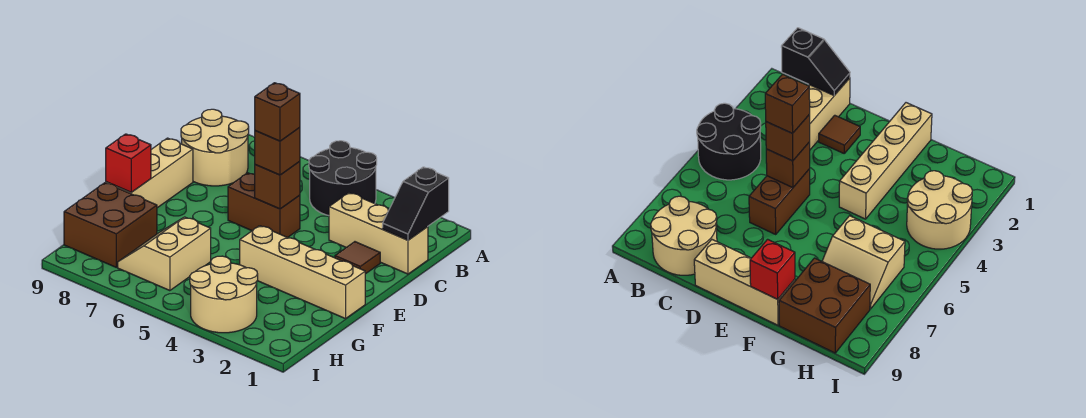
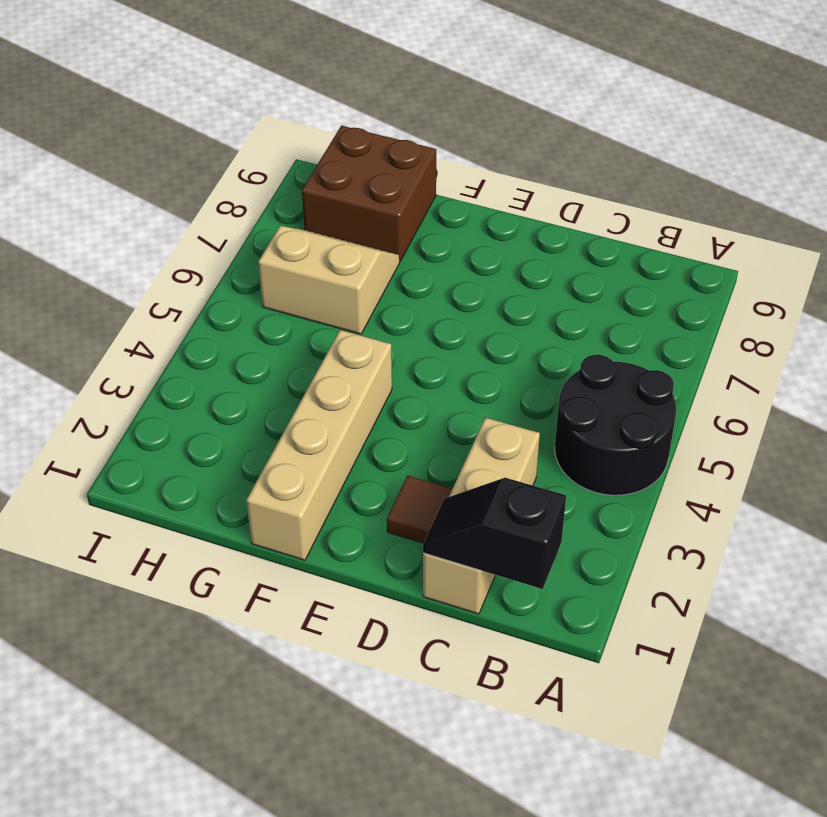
none -> tan round brick B8:C9 level 1
none -> brown brick D5:D6 level 1
none -> tan brick D9:F9 level 1

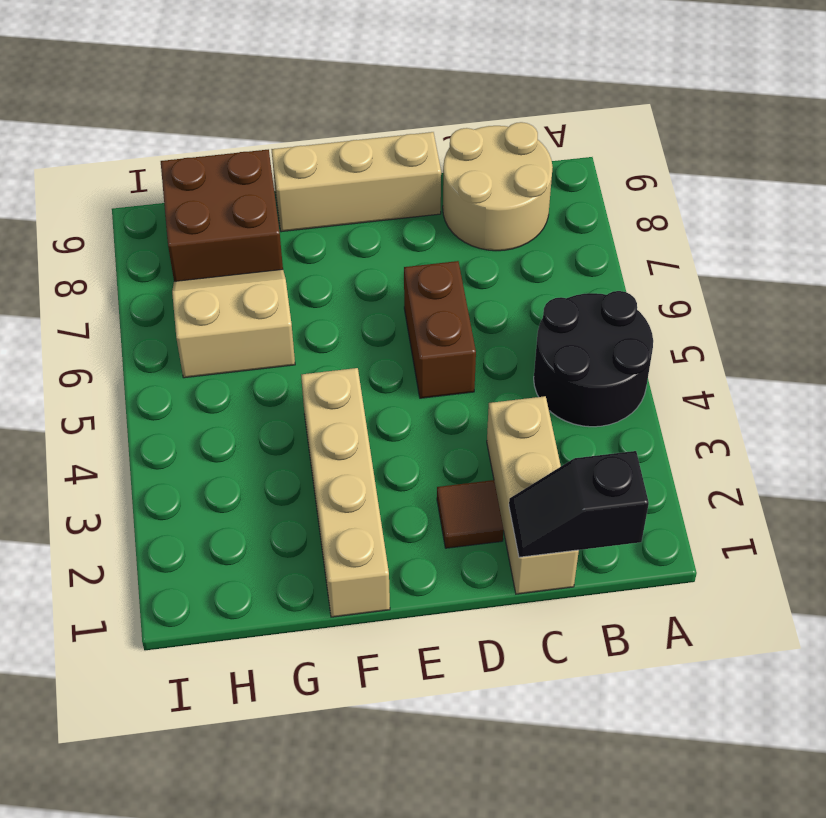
none -> tan round brick H3:I4 level 1
none -> brown brick D5 level 2
none -> red brick F9 level 2

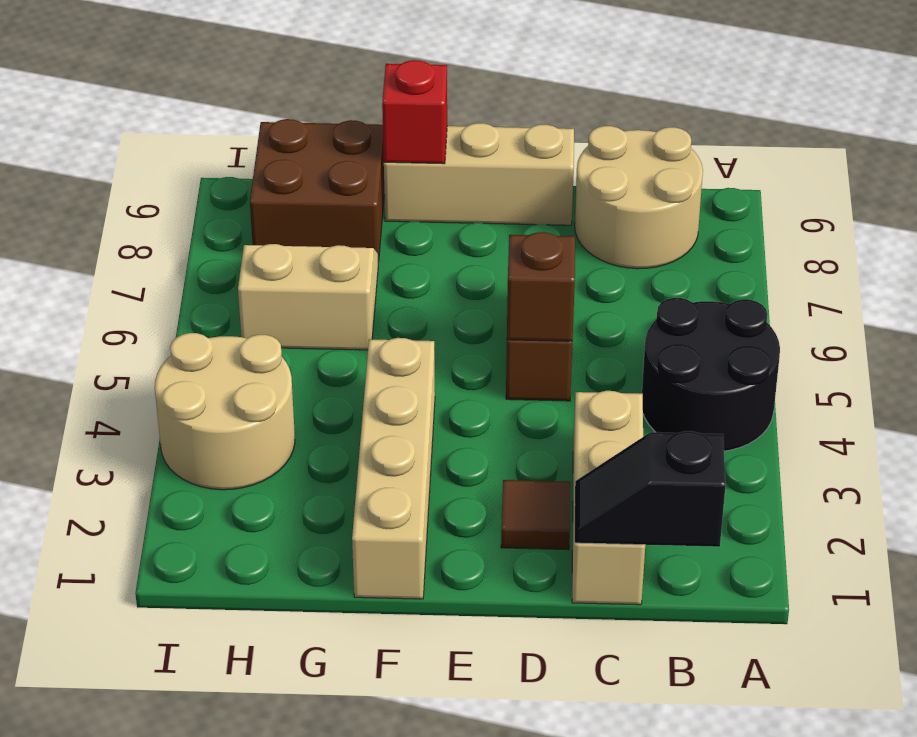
none -> brown brick D5 level 3
none -> brown brick D5 level 4

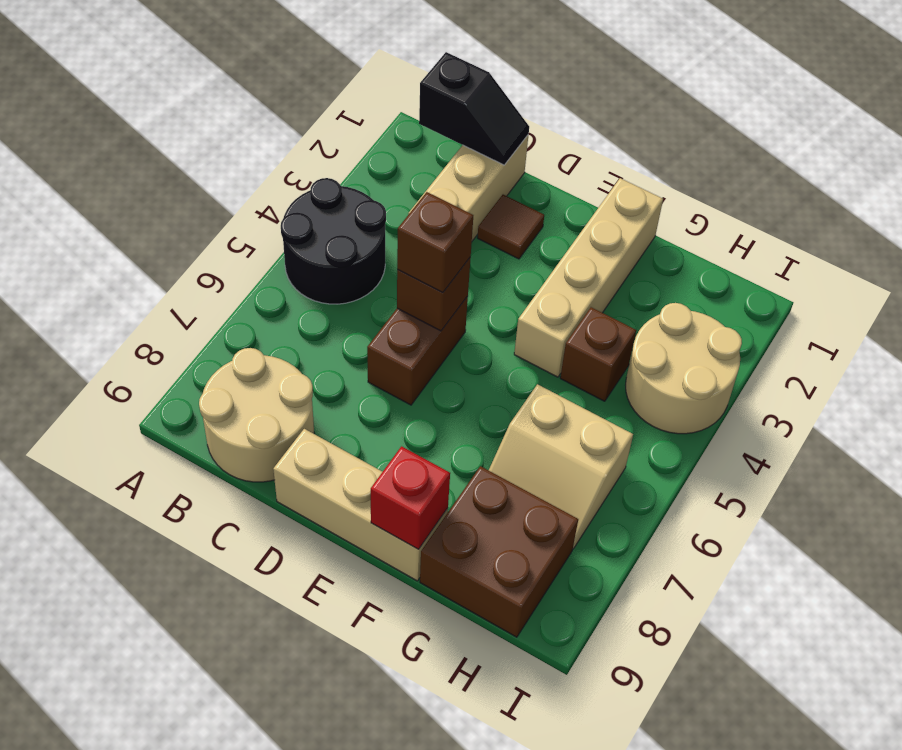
brown brick G4 level 1 -> brown brick D5 level 4

